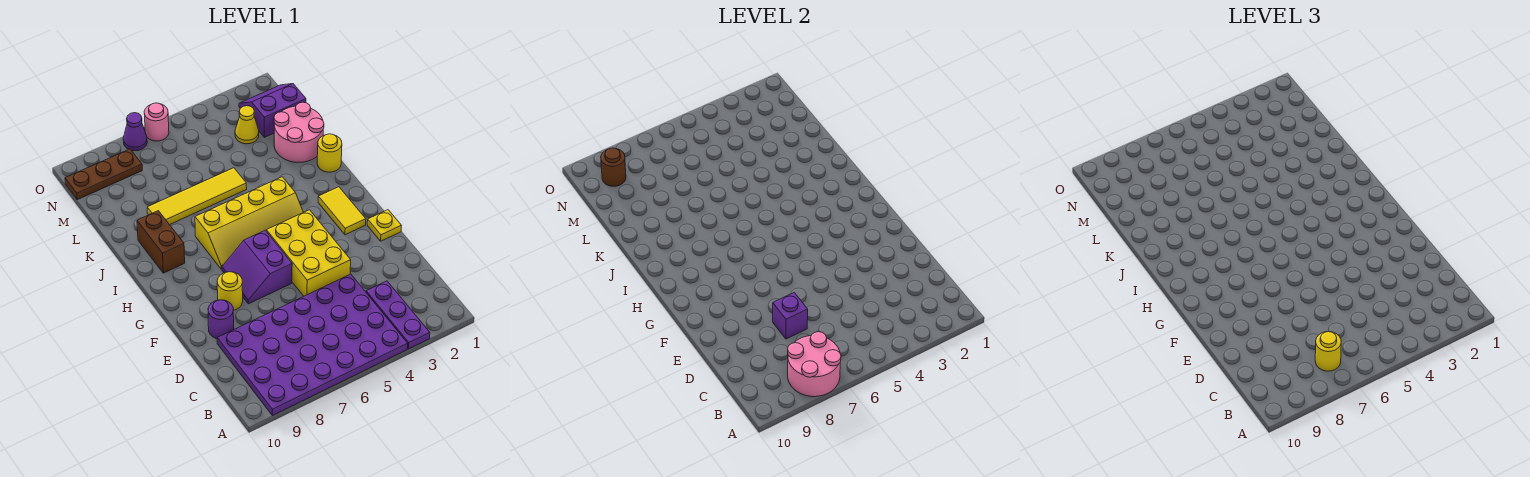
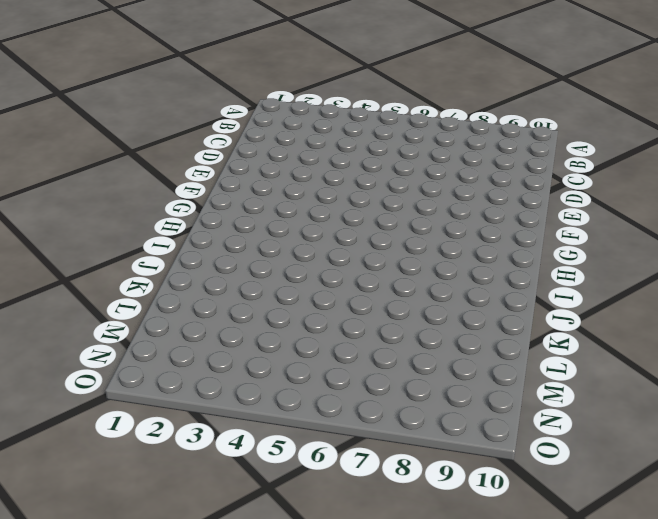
none -> purple plate A3:C3 level 1
none -> purple plate A4:D9 level 1
none -> yellow brick E4:G5 level 1

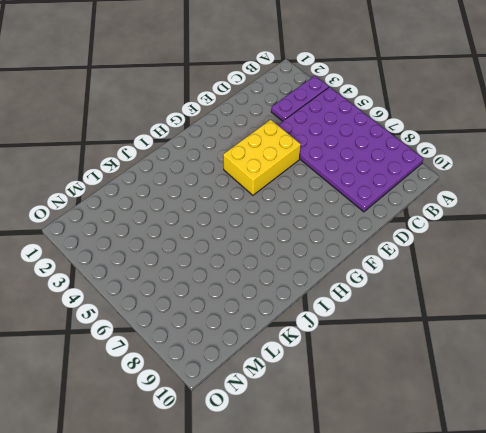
none -> purple round brick E9 level 1
none -> yellow plate F1 level 1
none -> purple slope F6:G7 level 1 top 6

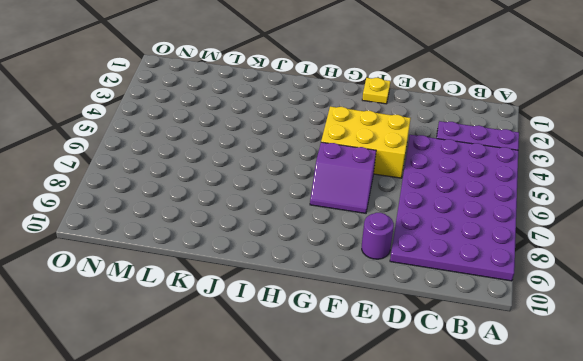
none -> yellow round brick F8 level 1
none -> yellow tile G2:H2 level 1
none -> yellow slope H4:I7 level 1 top I

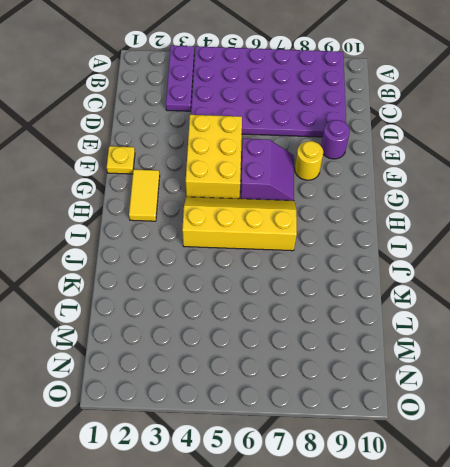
none -> brown brick I9:J9 level 1
none -> yellow round brick J1 level 1
none -> pink round brick K1:L2 level 1

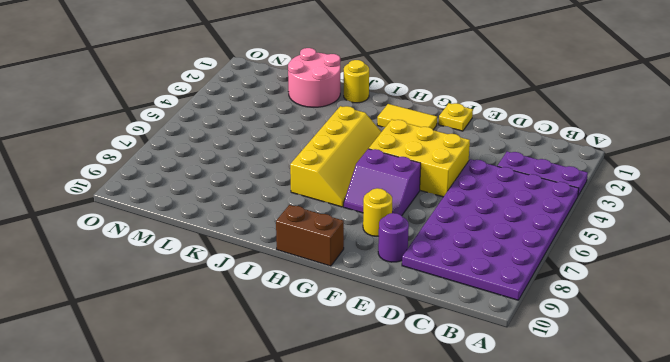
brown brick G10:H10 level 1 -> brown brick I9:J9 level 1
none -> yellow tile K5:K8 level 1
none -> purple slope M1:N2 level 1 top M
none -> yellow cone M3 level 1

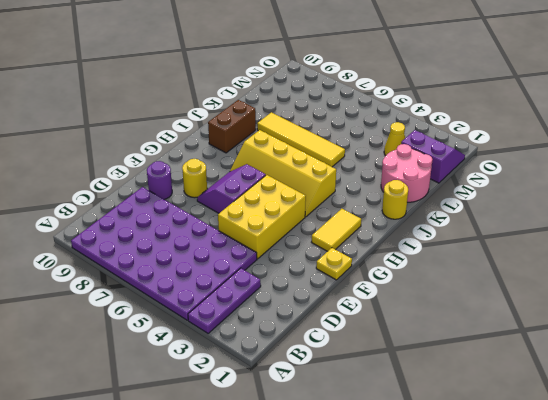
none -> brown plate N8:N10 level 1
none -> pink round brick O6 level 1
none -> purple cone O7 level 1

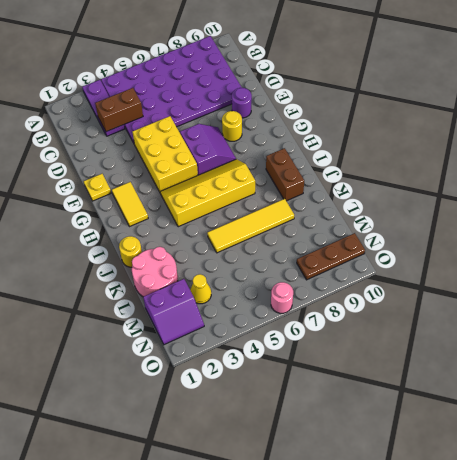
brown brick C3:C4 level 2 -> none
none -> purple cone O7 level 1
none -> pink round brick A7:B8 level 2
none -> purple brick D7 level 2

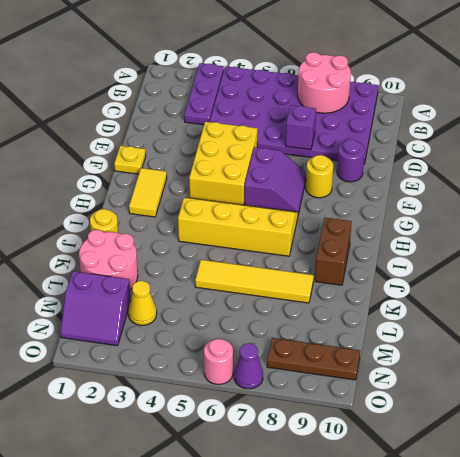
none -> brown round brick N9 level 2
none -> yellow round brick B7 level 3

